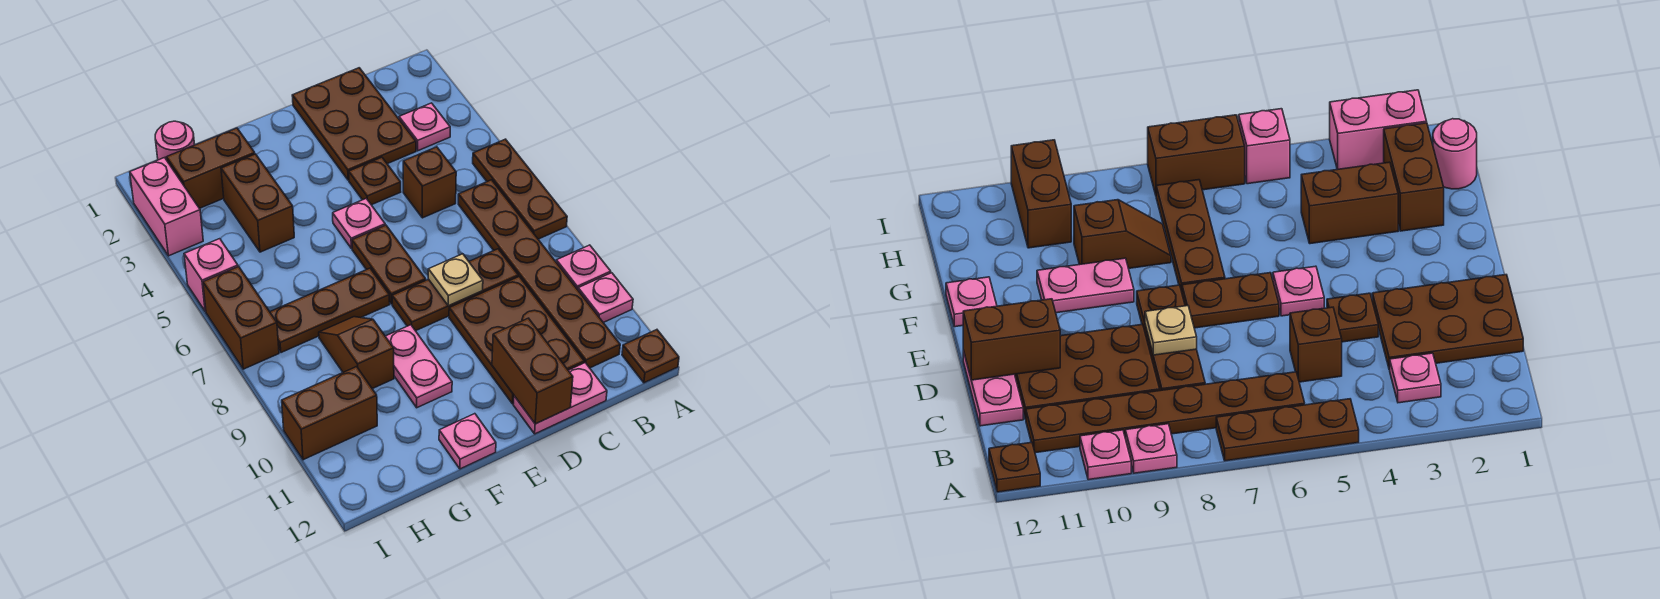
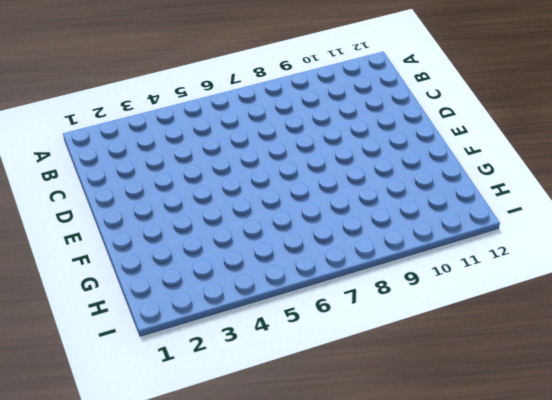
none -> brown plate A5:A7 level 1
none -> pink plate A9 level 1
none -> pink plate A10 level 1

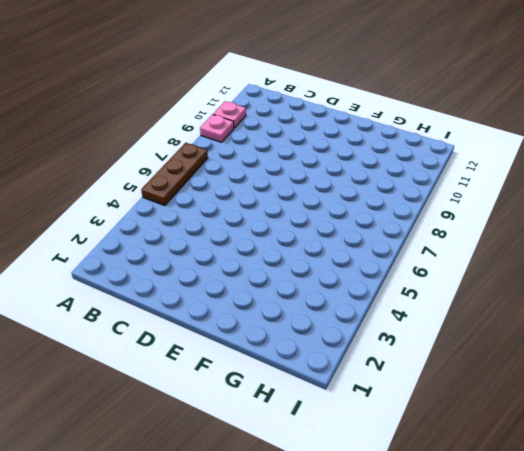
none -> brown plate A12 level 1
none -> pink plate B3 level 1
none -> brown plate B6:B11 level 1

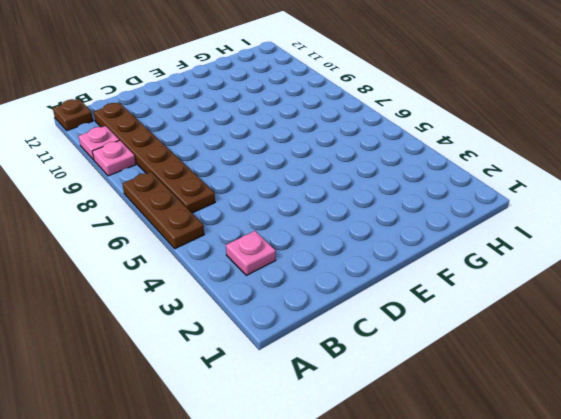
none -> brown plate C1:D3 level 1
none -> brown brick C5 level 1
none -> brown plate C8:E8 level 1

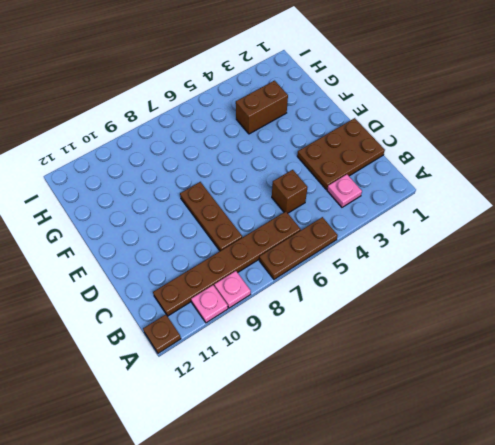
none -> brown plate C9:D11 level 1
none -> pink plate C12:D12 level 1
none -> brown plate D4 level 1

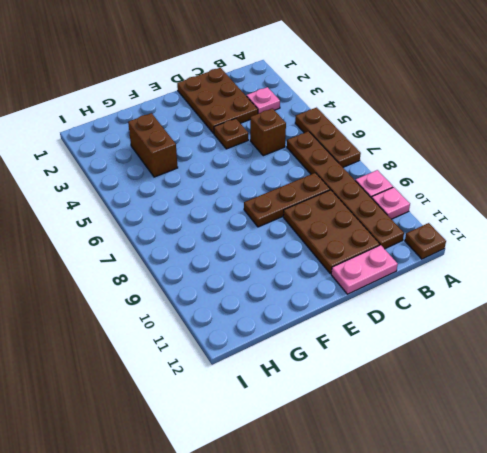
none -> pink plate E5 level 1
none -> brown plate E6:E7 level 1
none -> brown plate F7:H7 level 1

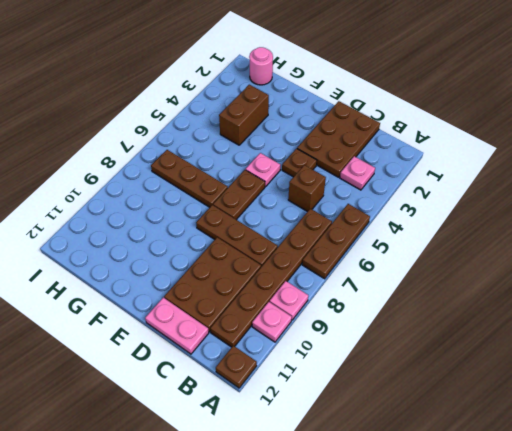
none -> pink plate F9:F10 level 1
none -> pink plate F12 level 1
none -> brown brick G2:H2 level 1

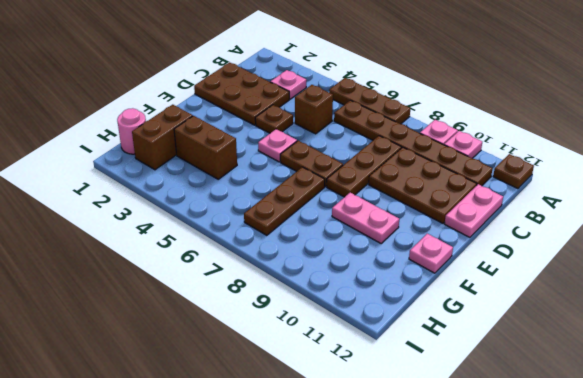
none -> brown slope G8:G9 level 1 top 9
none -> brown brick H10:I10 level 1
none -> pink brick I2:I3 level 1

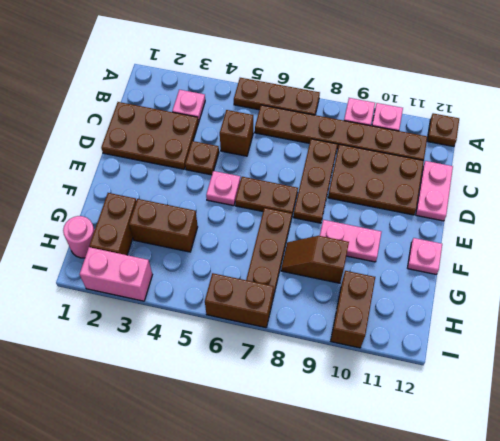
none -> pink brick I5 level 1
none -> tan plate D8 level 2
none -> brown brick D11:D12 level 2

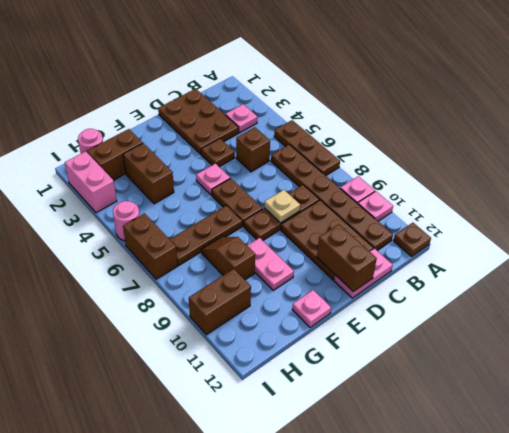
pink round brick I5 level 1 -> pink brick I5 level 1

